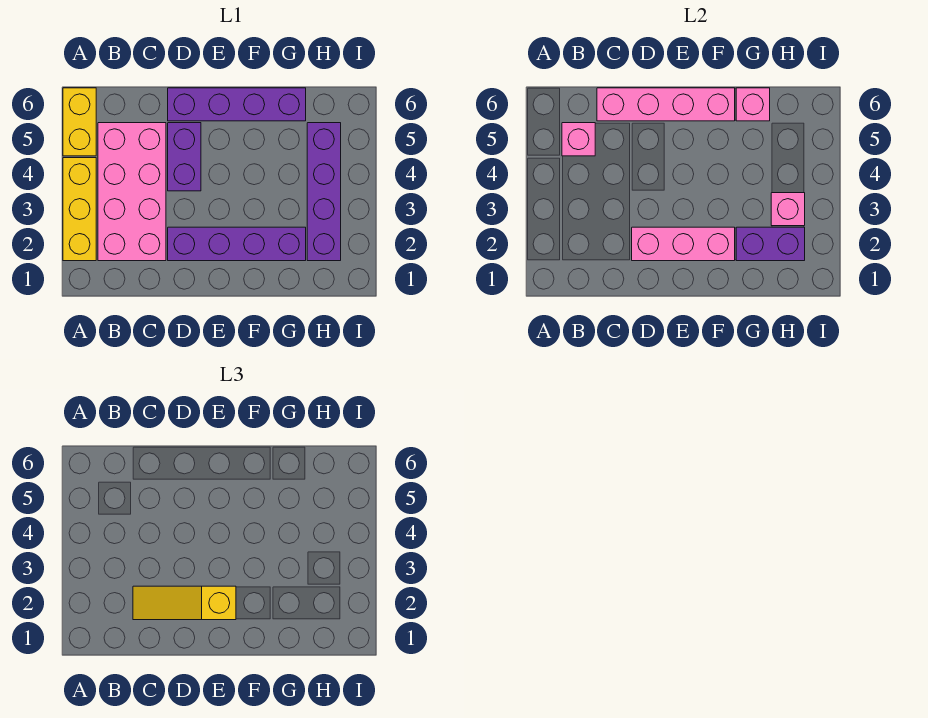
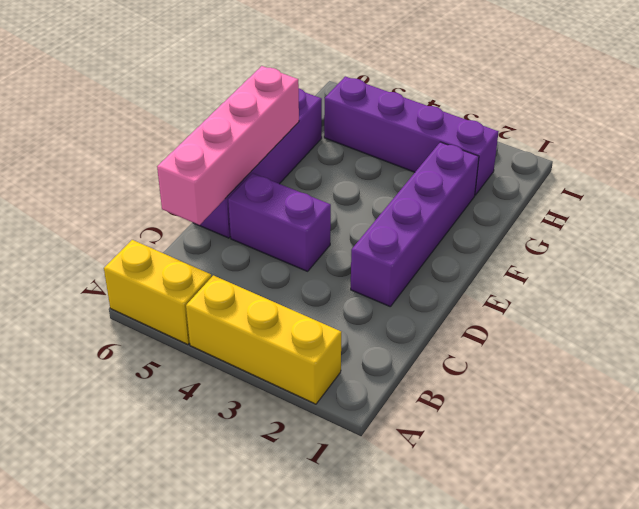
none -> pink brick B2:C5 level 1
none -> pink brick B5 level 2
none -> pink brick D2:F2 level 2

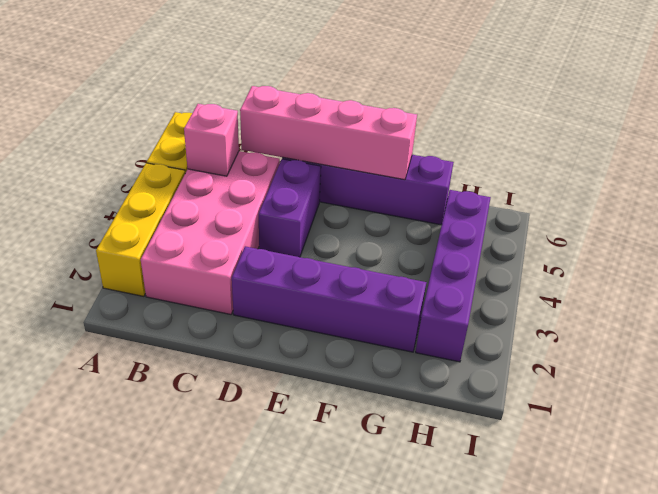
none -> pink brick D2:F2 level 2
none -> purple brick G2:H2 level 2
none -> pink brick G6 level 2

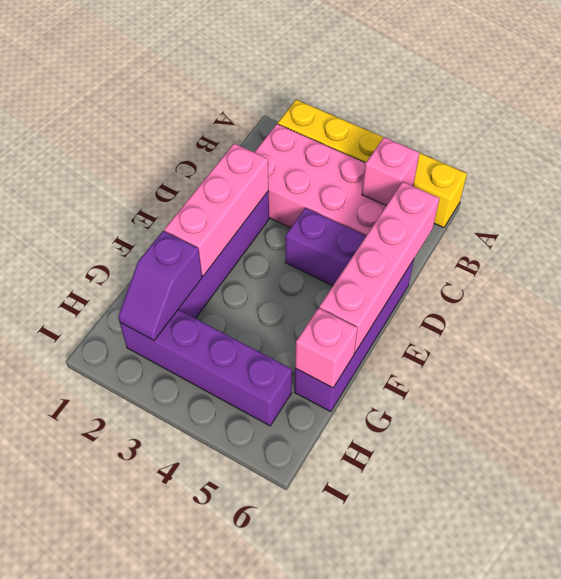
purple slope G2:H2 level 2 top G -> purple brick G2:H2 level 2
none -> pink brick H3 level 2
none -> yellow slope C2:E2 level 3 top E

